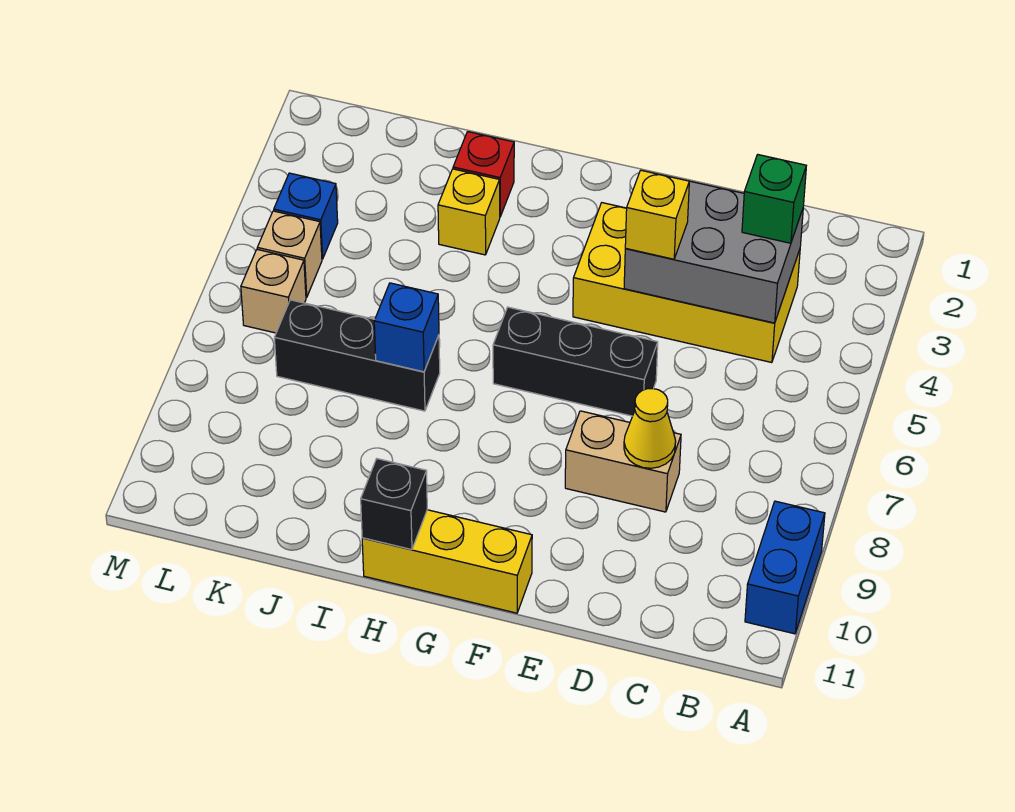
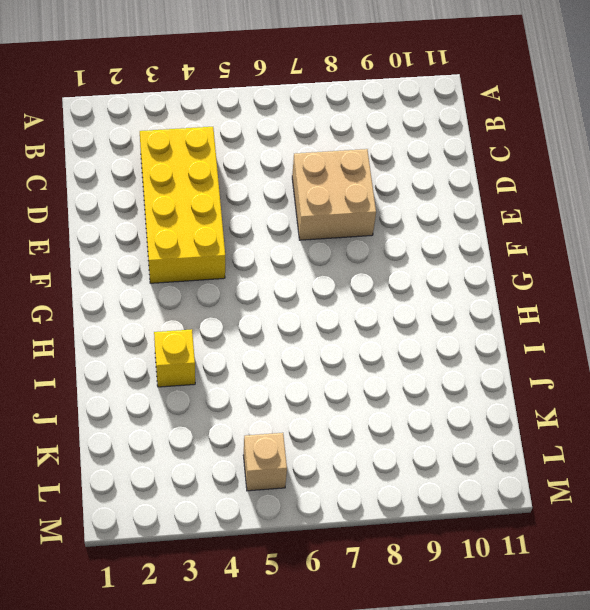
tan brick D7:E8 level 1 -> tan brick D8:E8 level 1
none -> blue brick A9:A10 level 1
none -> black brick E6:G6 level 1
none -> yellow brick F11:H11 level 1

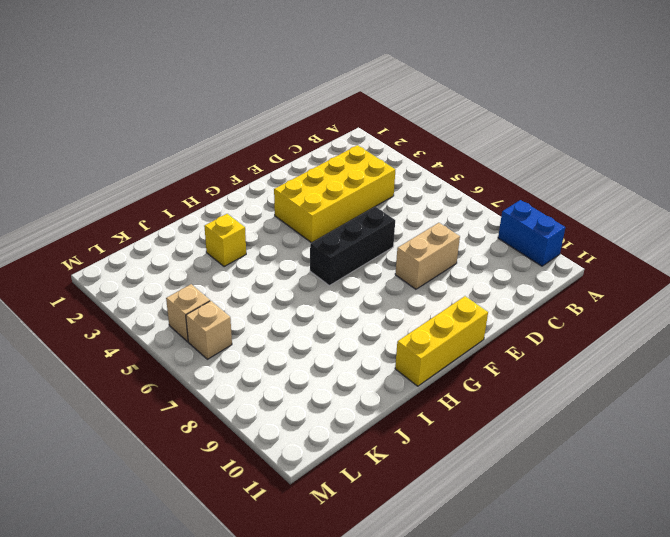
none -> red brick I2 level 1
none -> black brick I7:K7 level 1
none -> blue brick L4 level 1

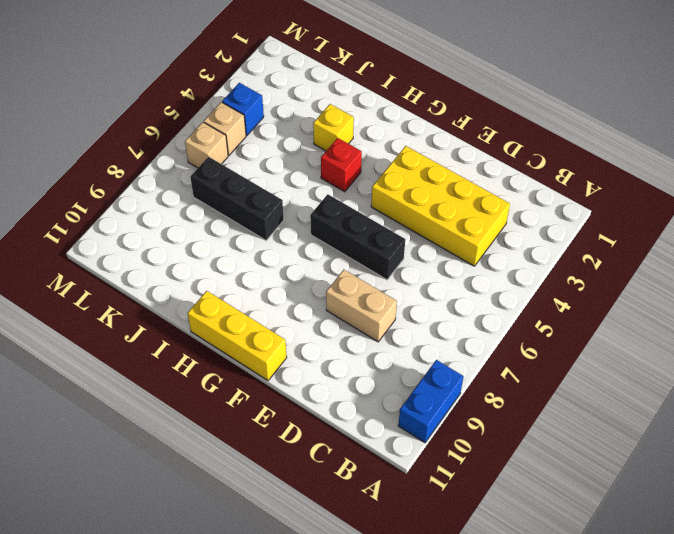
red brick H4 level 1 -> red brick I2 level 1
none -> grey brick C3:E4 level 2
none -> yellow cone D8 level 2
none -> black brick H11 level 2

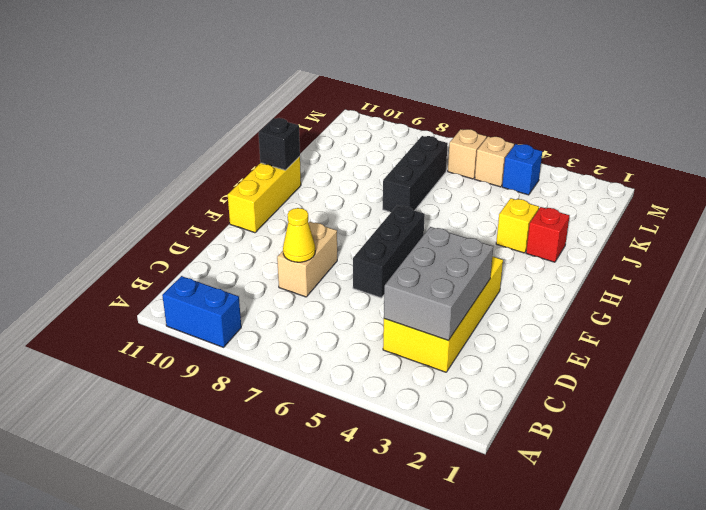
none -> blue brick I7 level 2
none -> green brick C3 level 3
none -> yellow brick E4 level 3

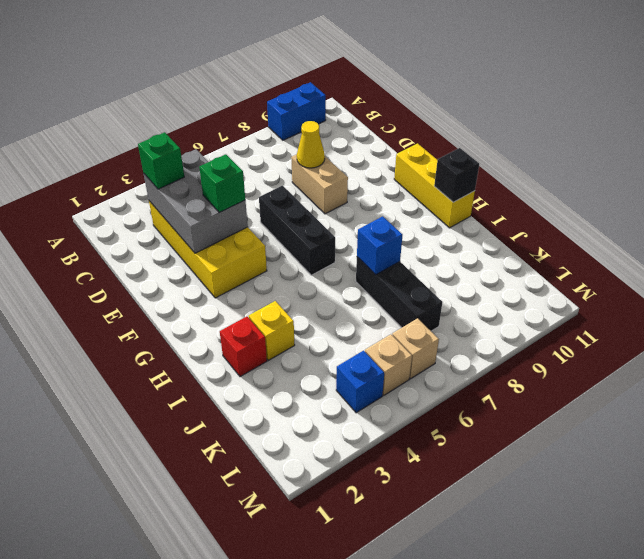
green brick E4 level 3 -> yellow brick E4 level 3

